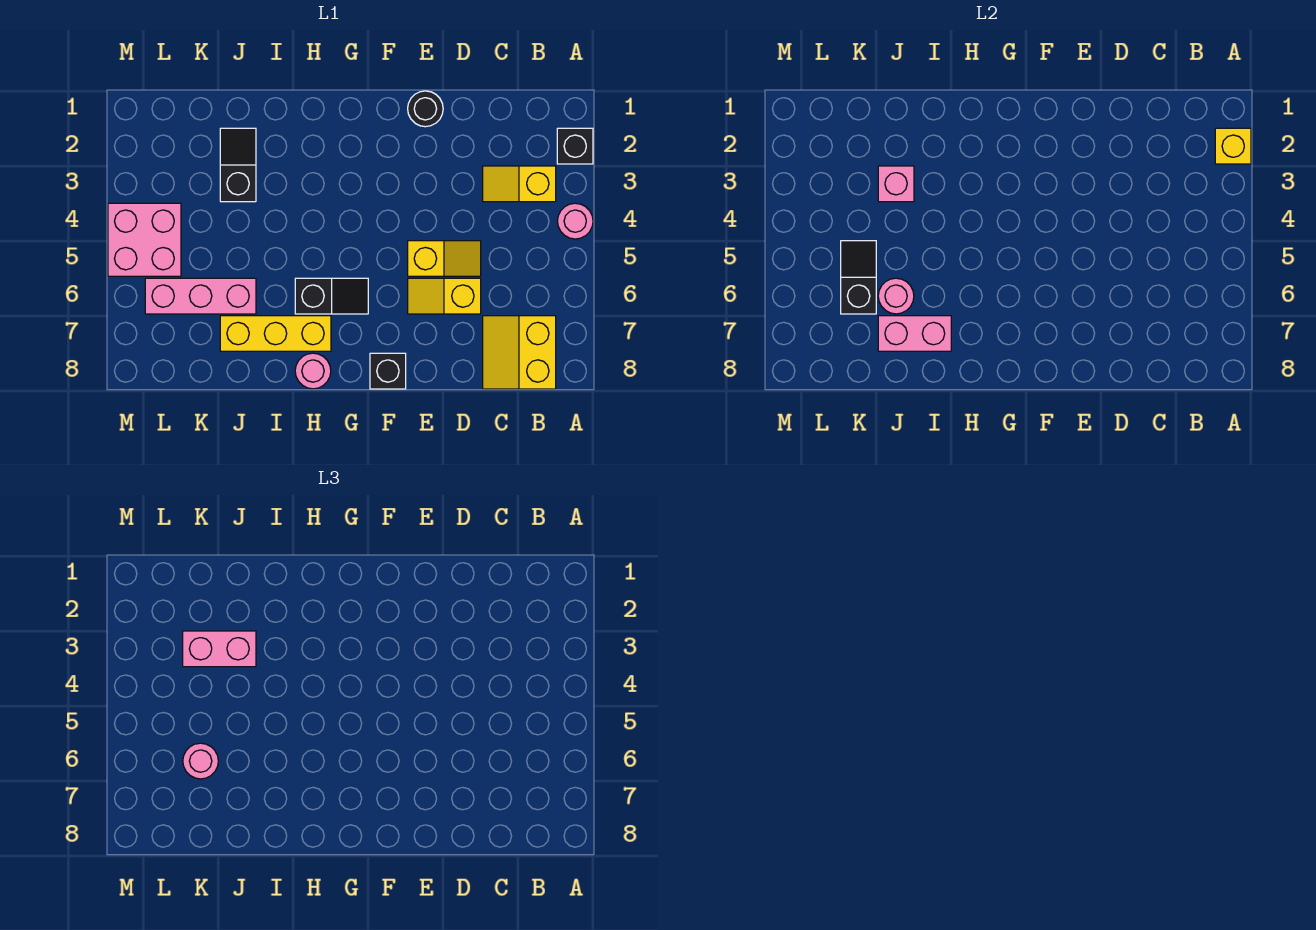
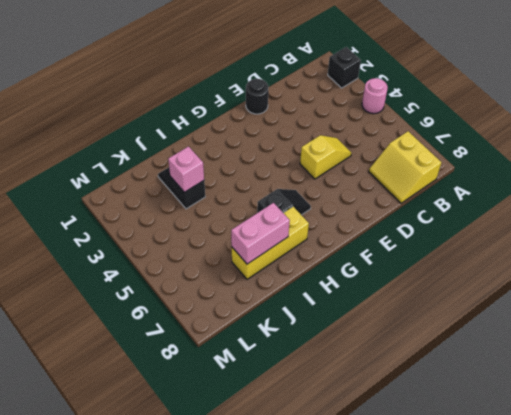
none -> yellow slope B3:C3 level 1 top B
none -> yellow slope D6:E6 level 1 top D
none -> black brick F8 level 1

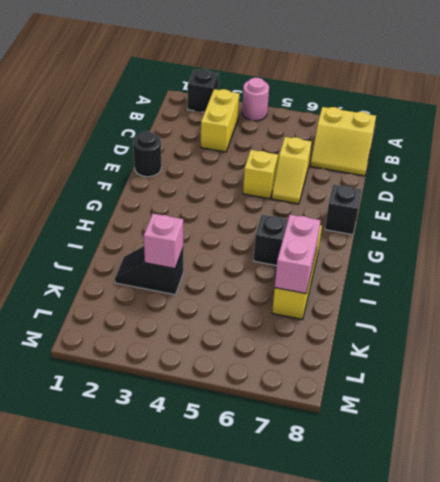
yellow brick B3:C3 level 1 -> yellow slope B3:C3 level 1 top B
none -> pink round brick H8 level 1
none -> pink brick J6:L6 level 1
none -> pink brick L4:M5 level 1

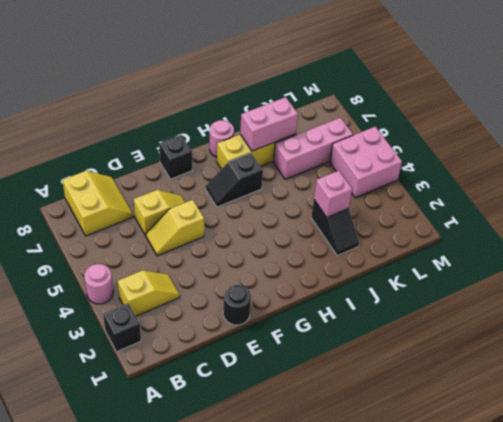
none -> yellow brick A2 level 2
none -> pink round brick J6 level 2
none -> black slope K5:K6 level 2 top 6

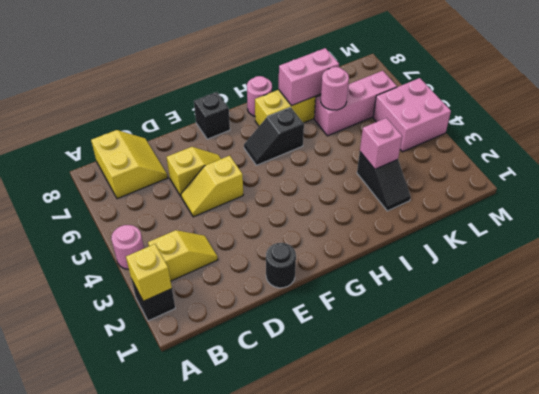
none -> black slope K5:K6 level 2 top 6
none -> pink brick J3:K3 level 3
none -> pink round brick K6 level 3

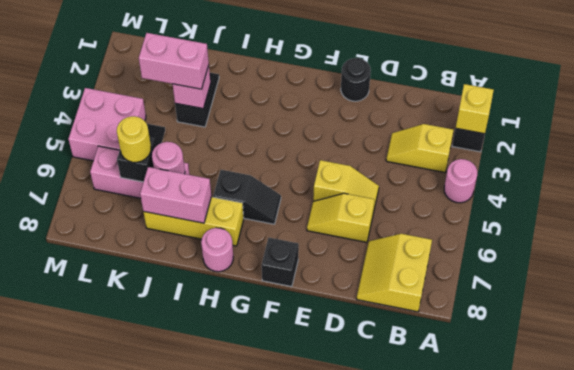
yellow round brick K6 level 3 -> pink round brick K6 level 3

